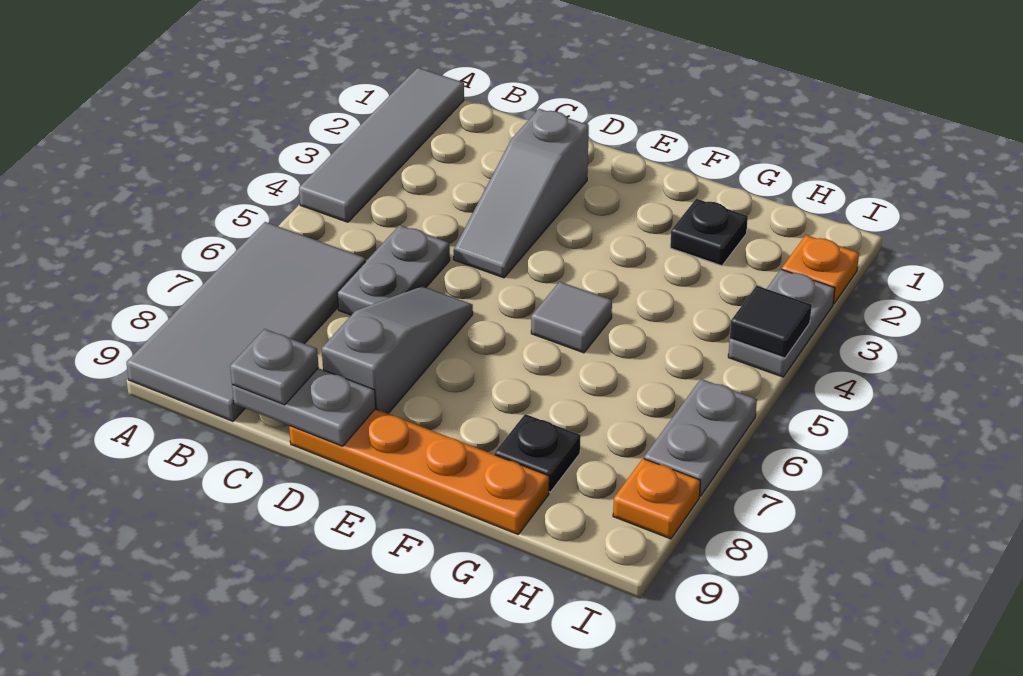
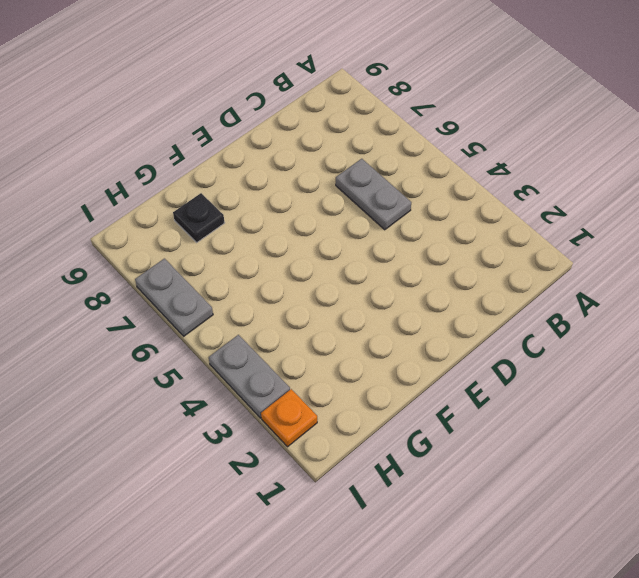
none -> grey tile A1:A4 level 1
none -> grey tile A6:B9 level 1
none -> grey slope D2:D4 level 1 top 2

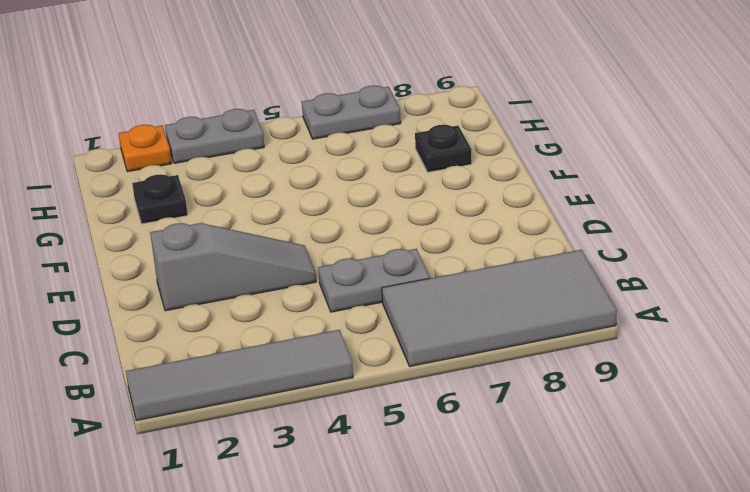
none -> grey slope D6:D8 level 1 top 8
none -> orange plate D9:G9 level 1
none -> grey tile F5 level 1

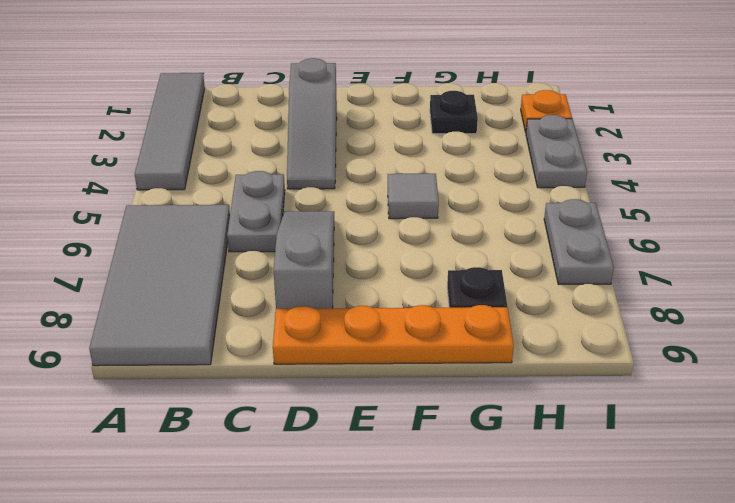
none -> orange plate I8 level 1
none -> grey plate C9:D9 level 2
none -> black tile I4 level 2

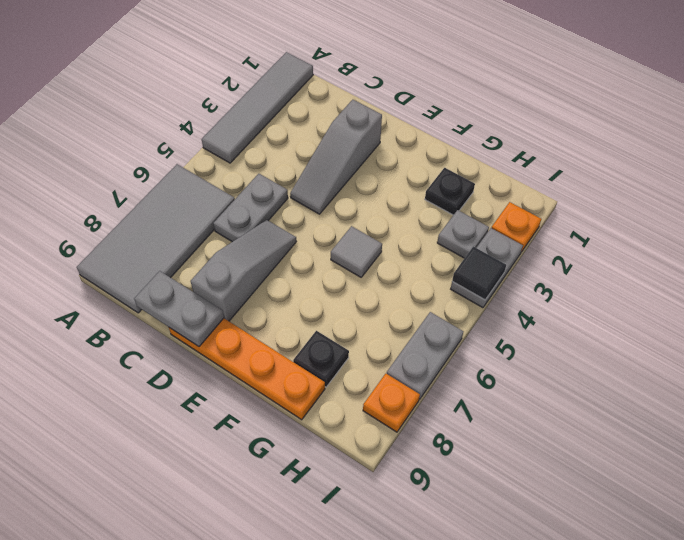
grey plate H3 level 1 -> grey plate C9 level 3

